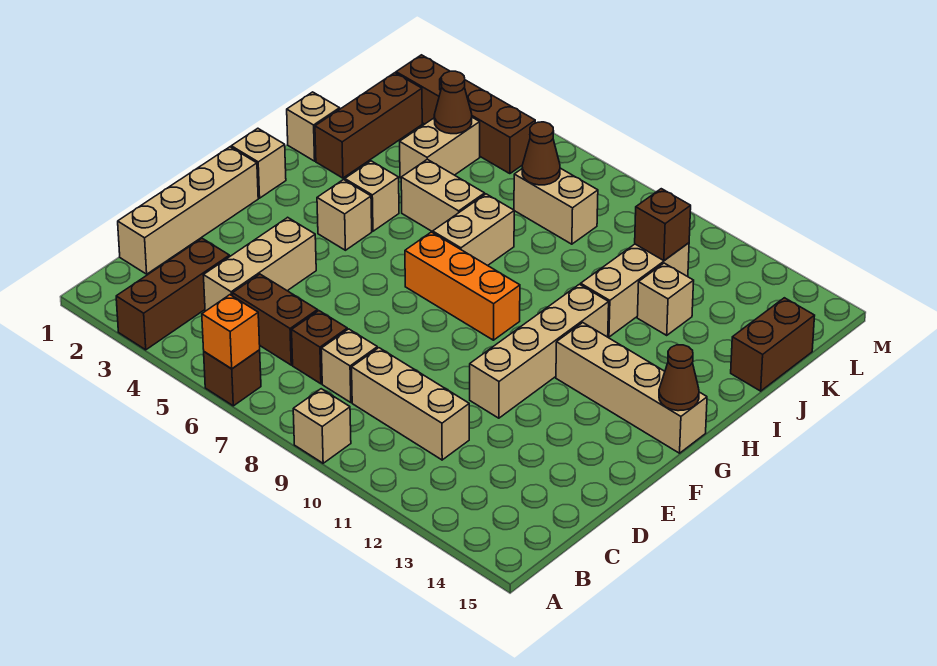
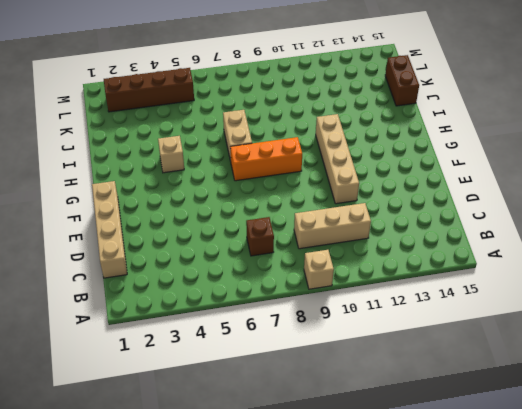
none -> brown brick A3:C3 level 1
none -> brown brick A6 level 1
none -> tan brick C4:E4 level 1
none -> brown brick C5:C6 level 1

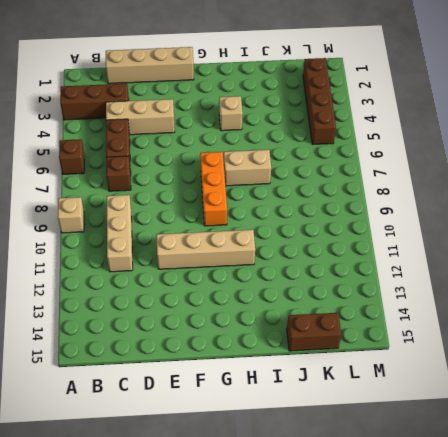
none -> tan brick C8 level 1
none -> tan brick G1 level 1
none -> tan brick G4 level 1
none -> tan brick G12:G15 level 1

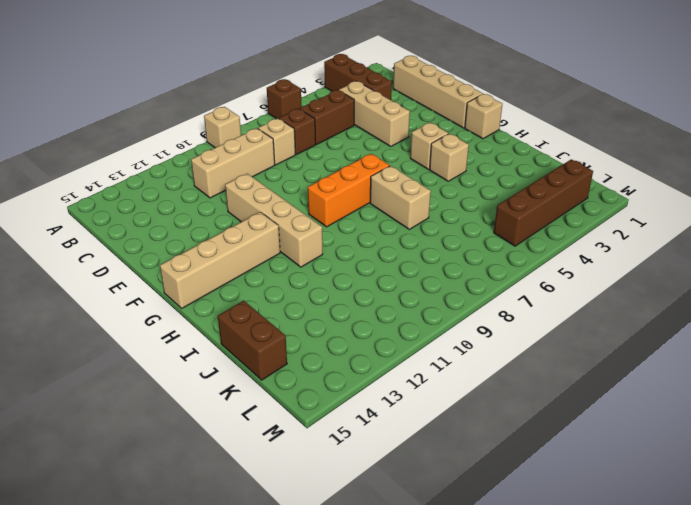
none -> tan brick I1 level 1
none -> brown brick I2:K2 level 1
none -> tan brick I5:I6 level 1
none -> tan brick I11:K11 level 1

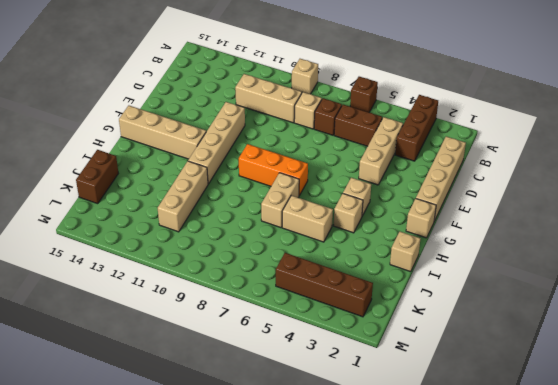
none -> brown brick I2:K2 level 1
none -> tan brick J4:K4 level 1
none -> tan brick J12 level 1
none -> tan brick K7:K8 level 1

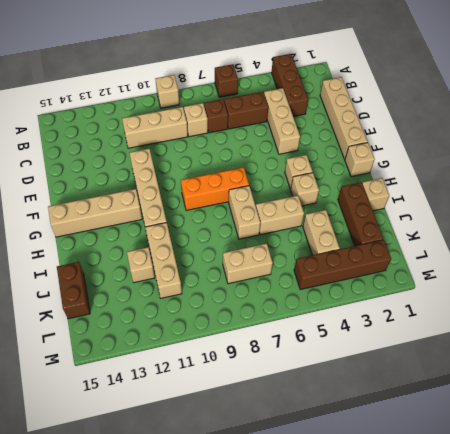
none -> orange brick A6 level 2
none -> brown cone G15 level 2
none -> brown cone K4 level 2
none -> brown cone K7 level 2

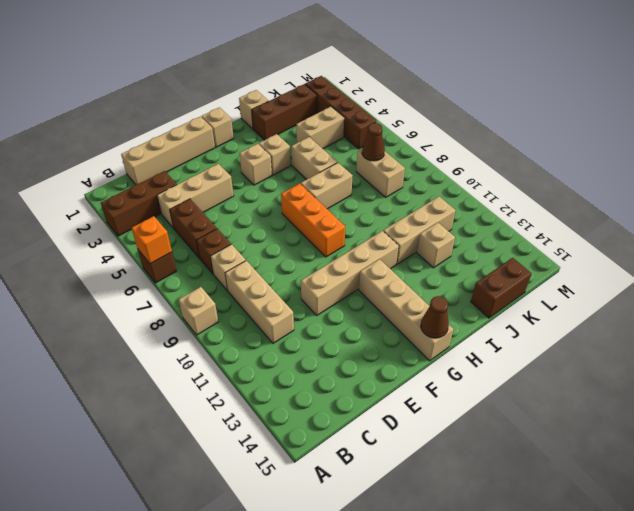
none -> brown cone K4 level 2
none -> brown brick K11 level 2

